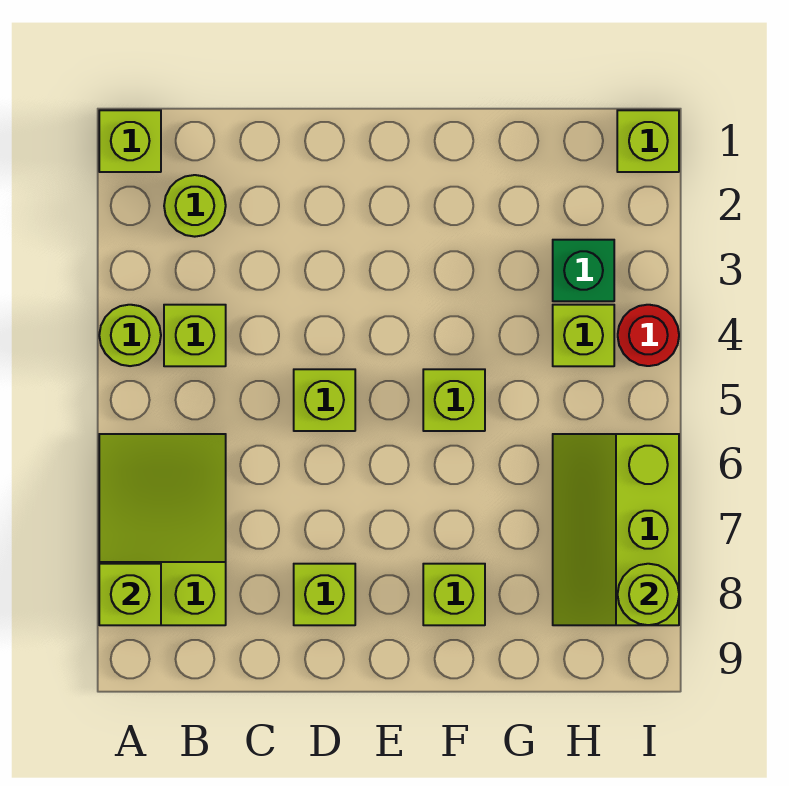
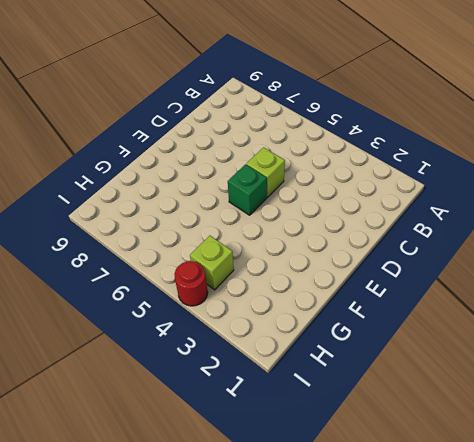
green brick E5 level 1 -> green brick H3 level 1
none -> lime brick A1 level 1
none -> lime round brick A4 level 1
none -> lime slope A6:B8 level 1 top 8

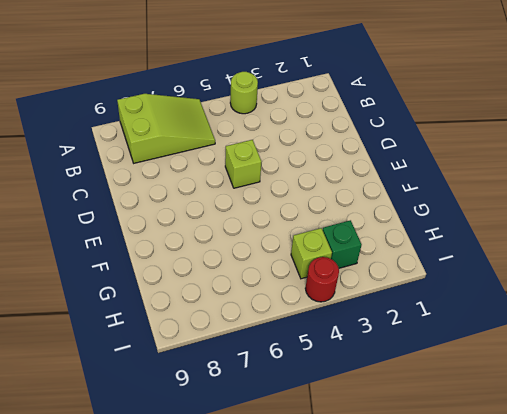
none -> lime brick A1 level 1
none -> lime round brick B2 level 1
none -> lime brick B4 level 1

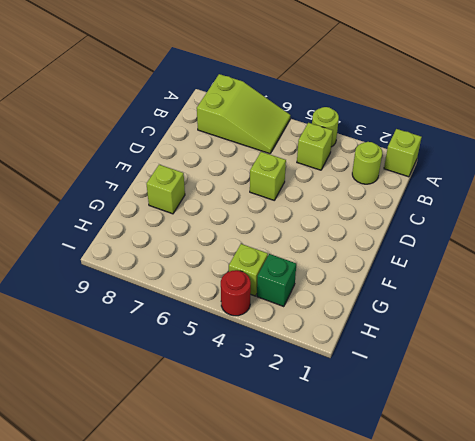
none -> lime brick D8 level 1
none -> lime brick F5 level 1
none -> lime slope H6:I8 level 1 top I

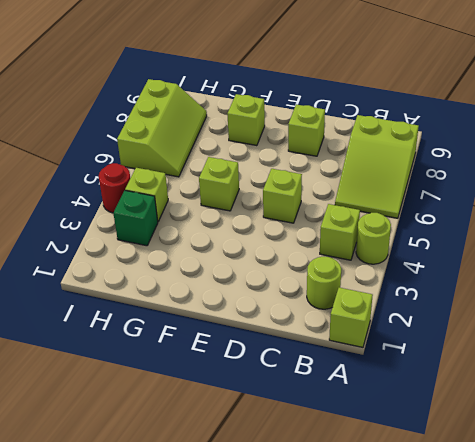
none -> lime brick I1 level 1
none -> lime brick A8 level 2
none -> lime round brick I8 level 2

